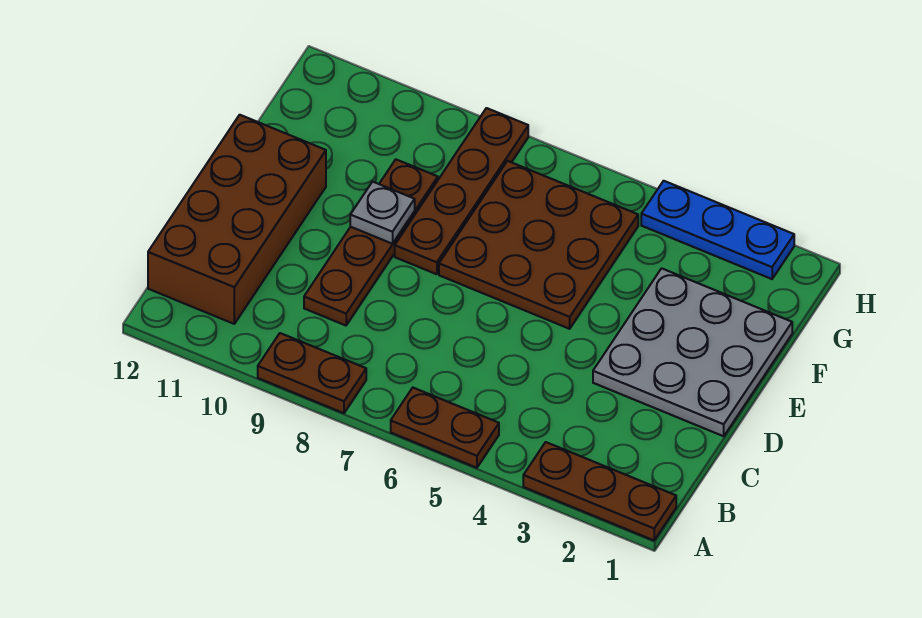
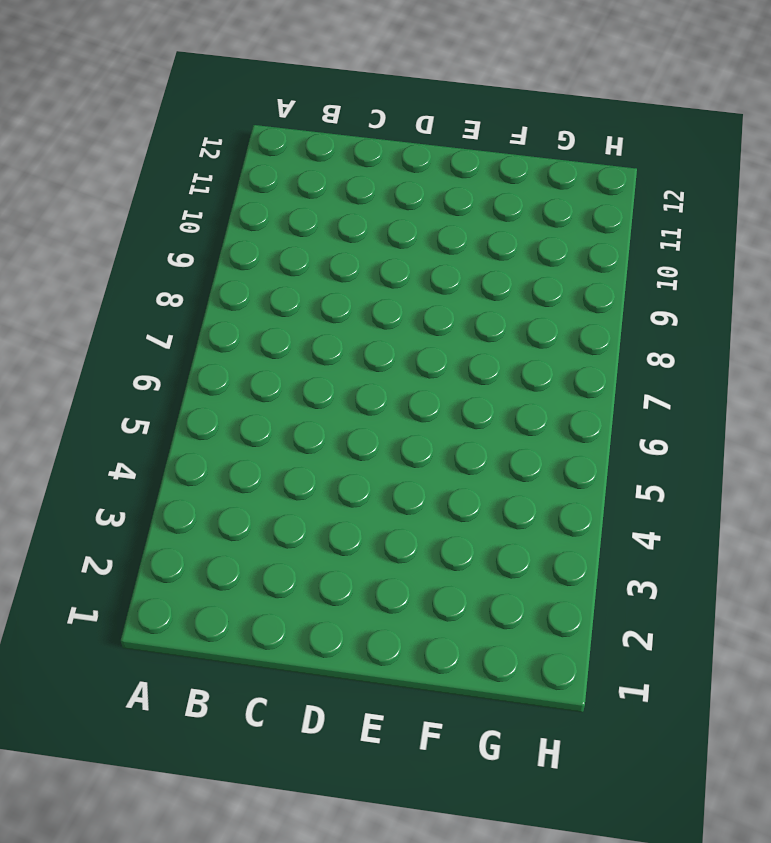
none -> brown plate A1:A3 level 1
none -> brown plate A5:A6 level 1

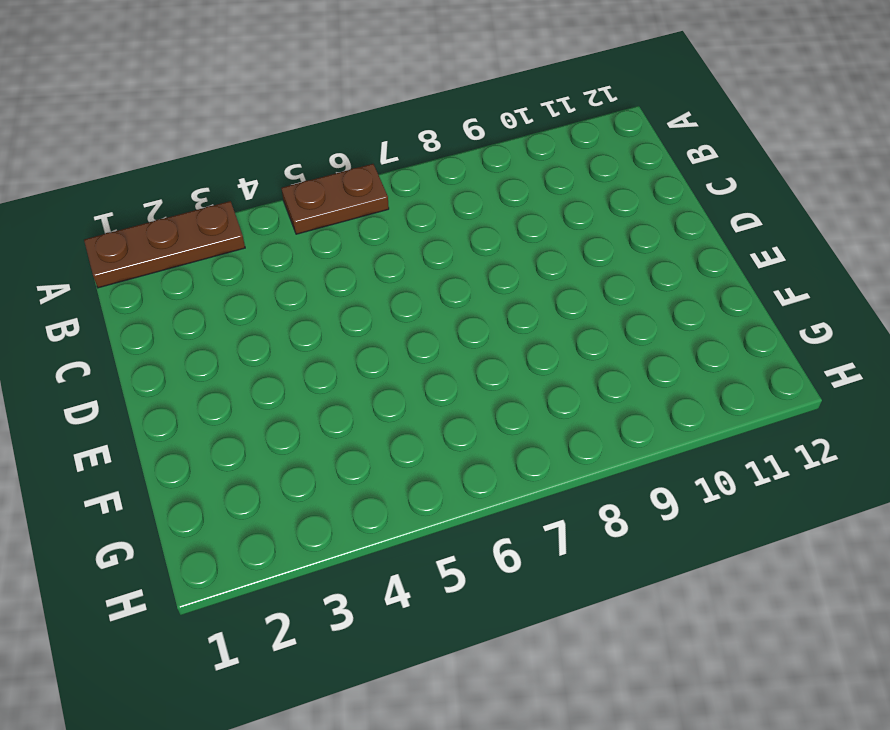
none -> brown plate A8:A9 level 1
none -> brown brick B11:E12 level 1

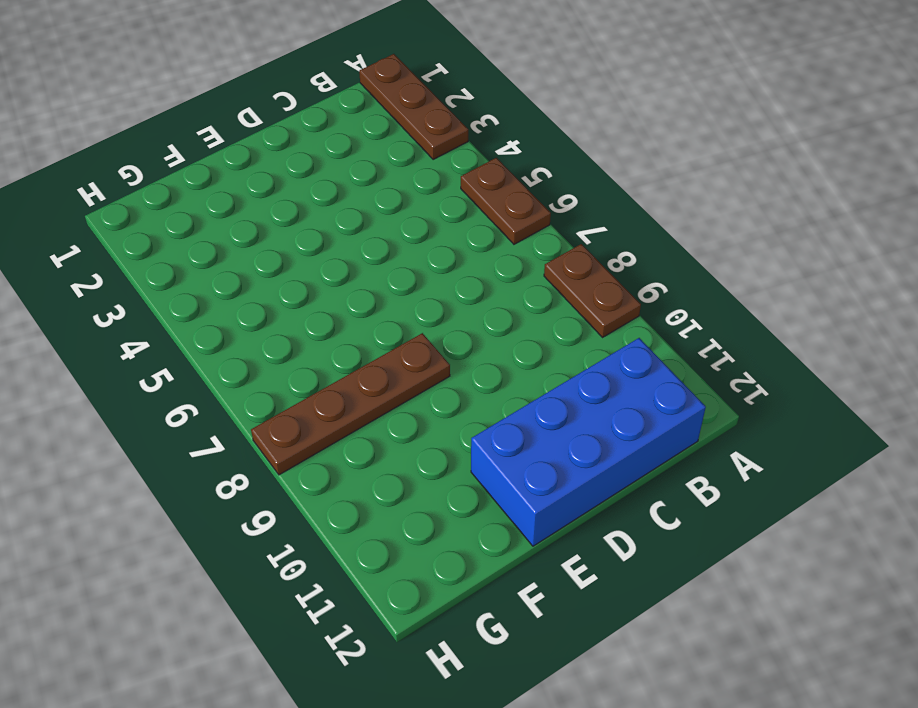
blue brick B11:E12 level 1 -> brown brick B11:E12 level 1
none -> brown plate C9:F9 level 1
none -> grey plate D1:F3 level 1

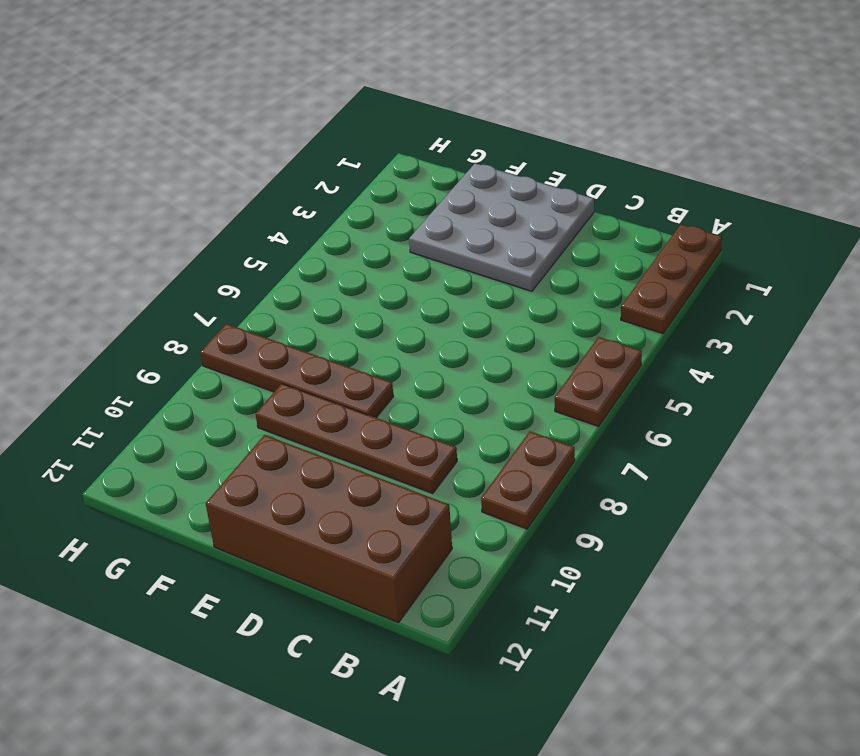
none -> brown plate E5:G7 level 1
none -> blue plate H2:H4 level 1

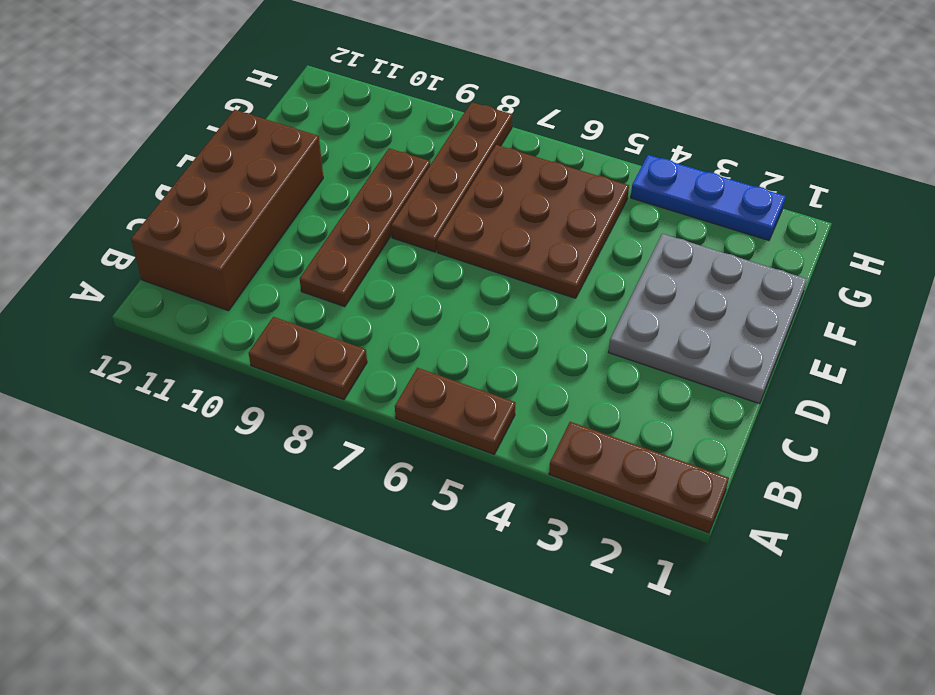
none -> grey plate E9 level 2

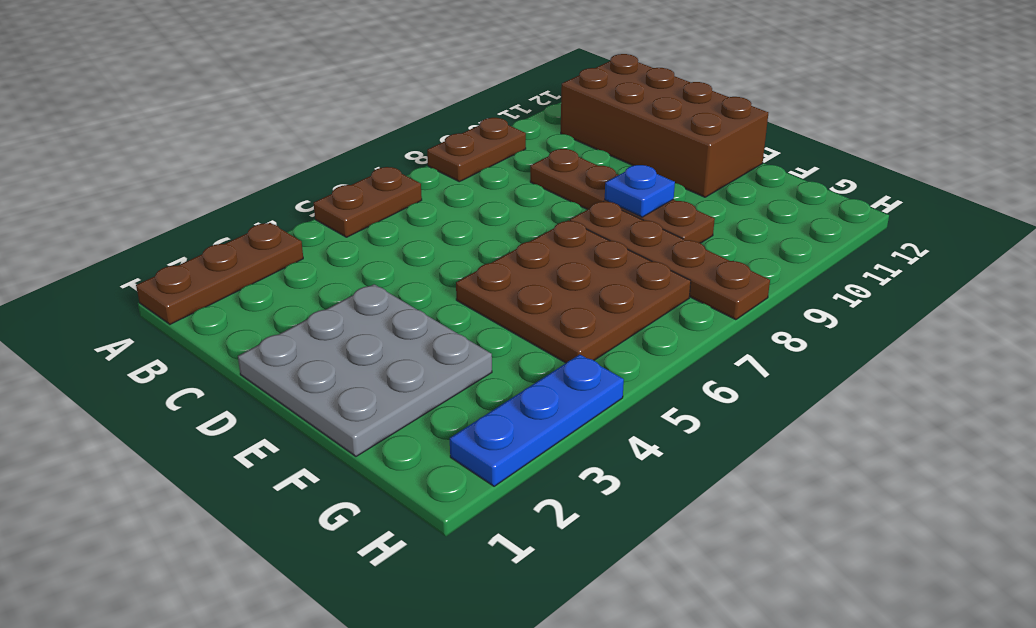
blue plate E9 level 2 -> grey plate E9 level 2

